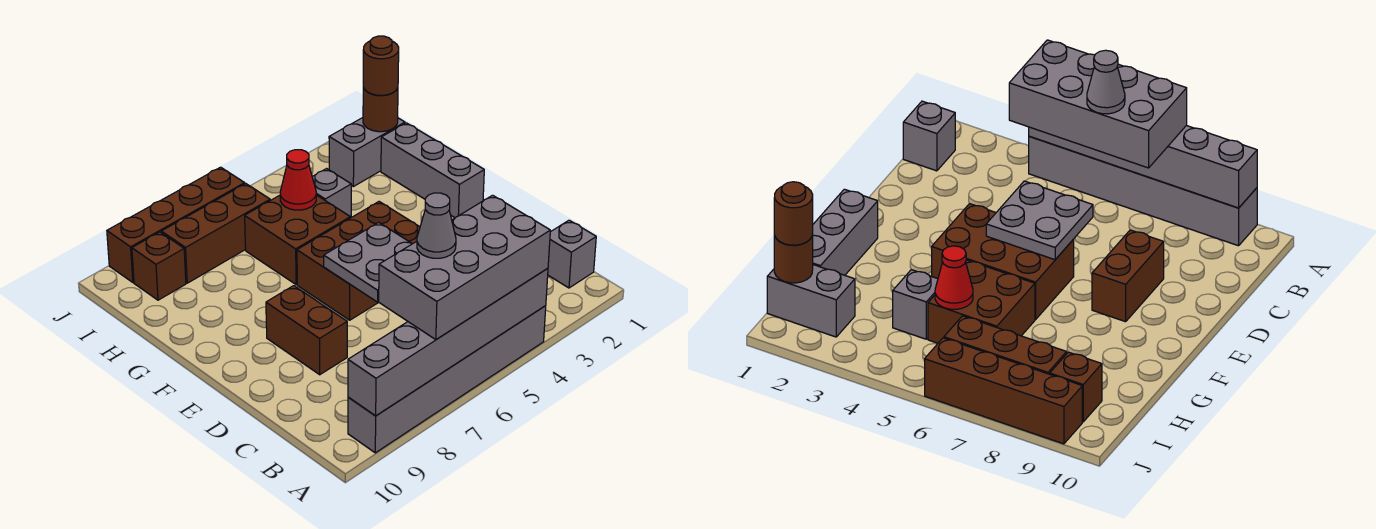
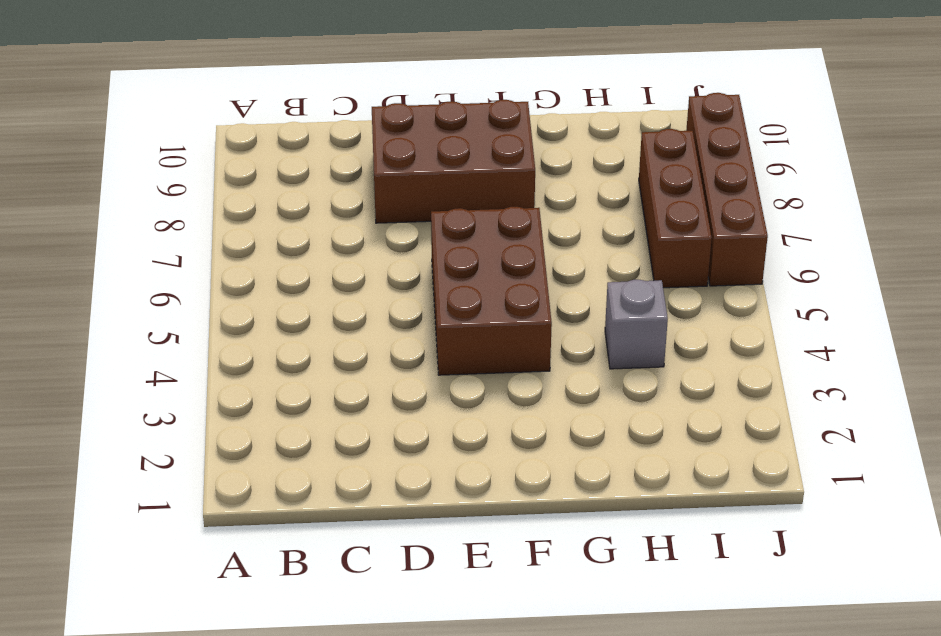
brown brick D8:F9 level 1 -> brown brick D8:E8 level 1
none -> grey brick A4:A9 level 1
none -> grey brick B1 level 1
none -> grey brick F1:H1 level 1

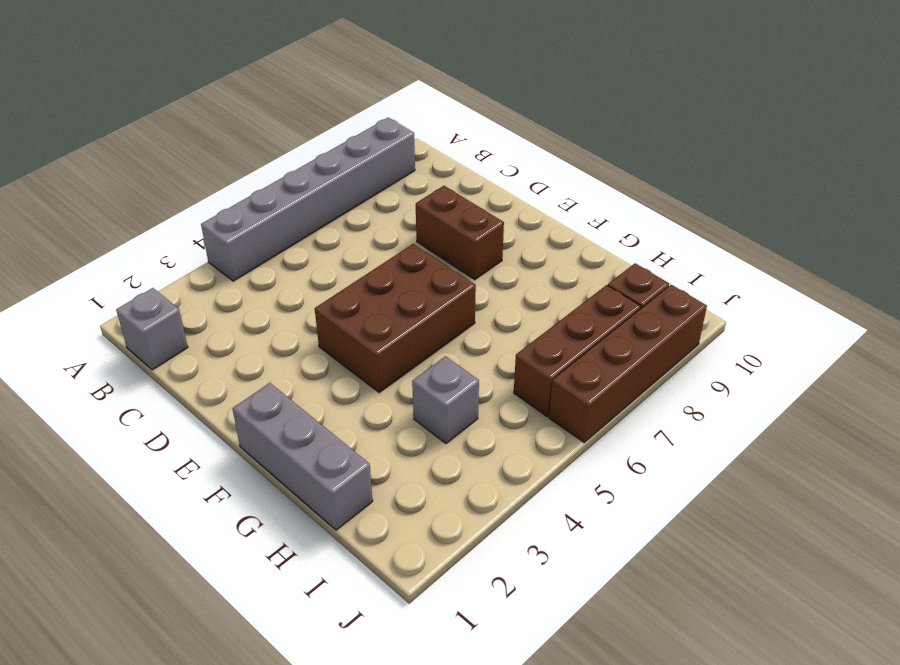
none -> brown brick G5:H6 level 1
none -> grey brick I1:I2 level 1
none -> grey brick A4:A9 level 2

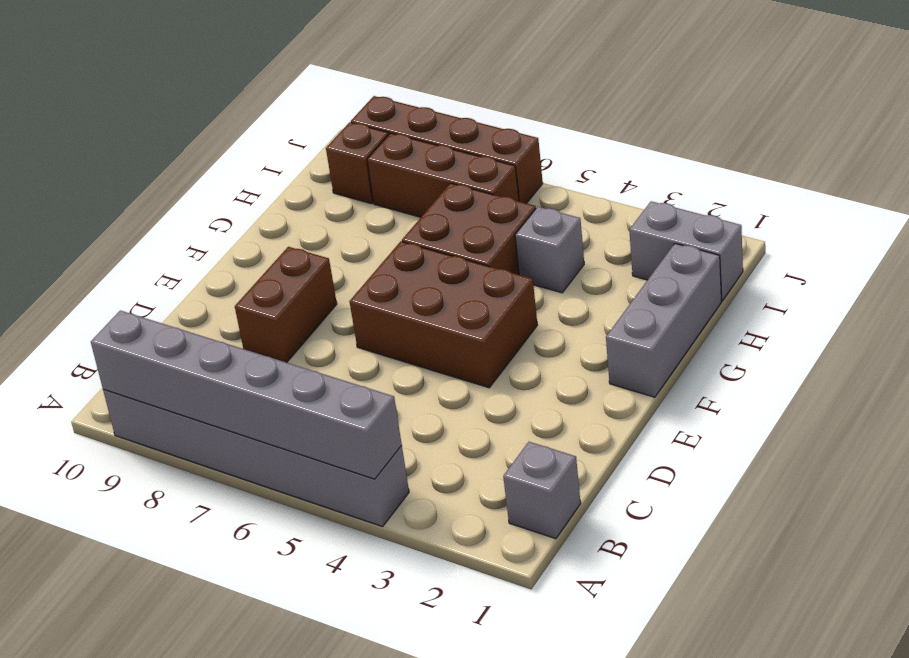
none -> grey plate D5:E6 level 2
none -> red cone H5 level 2
none -> brown round brick I1 level 2

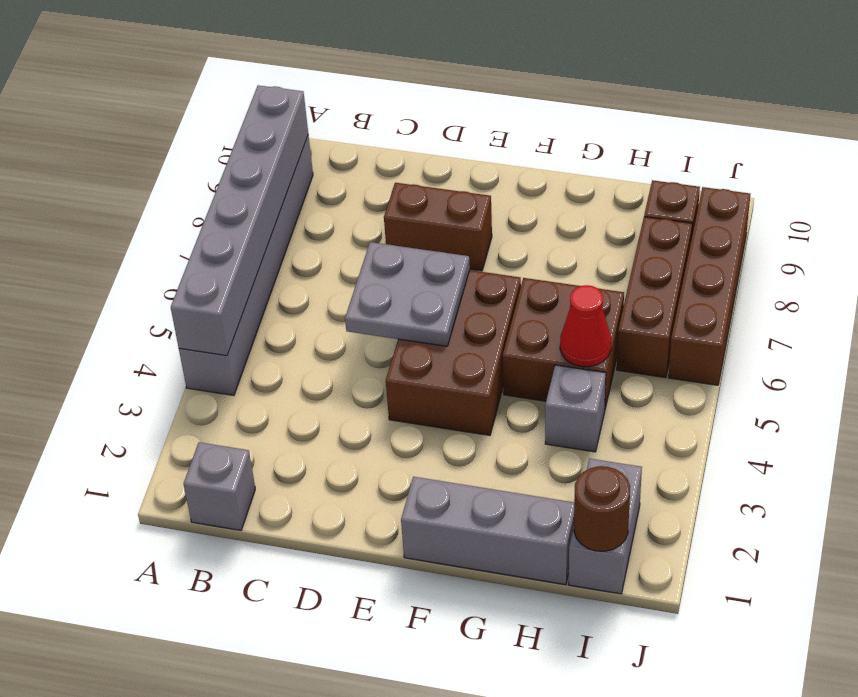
none -> grey brick A4:B7 level 3
none -> brown round brick I1 level 3
none -> grey cone B6 level 4

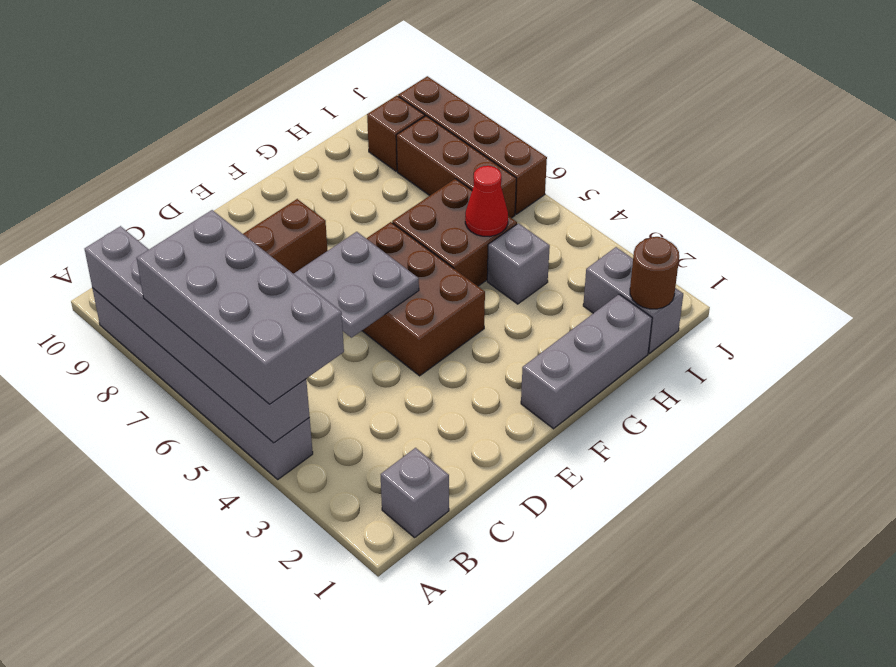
none -> brown round brick I1 level 3
none -> grey cone B6 level 4

